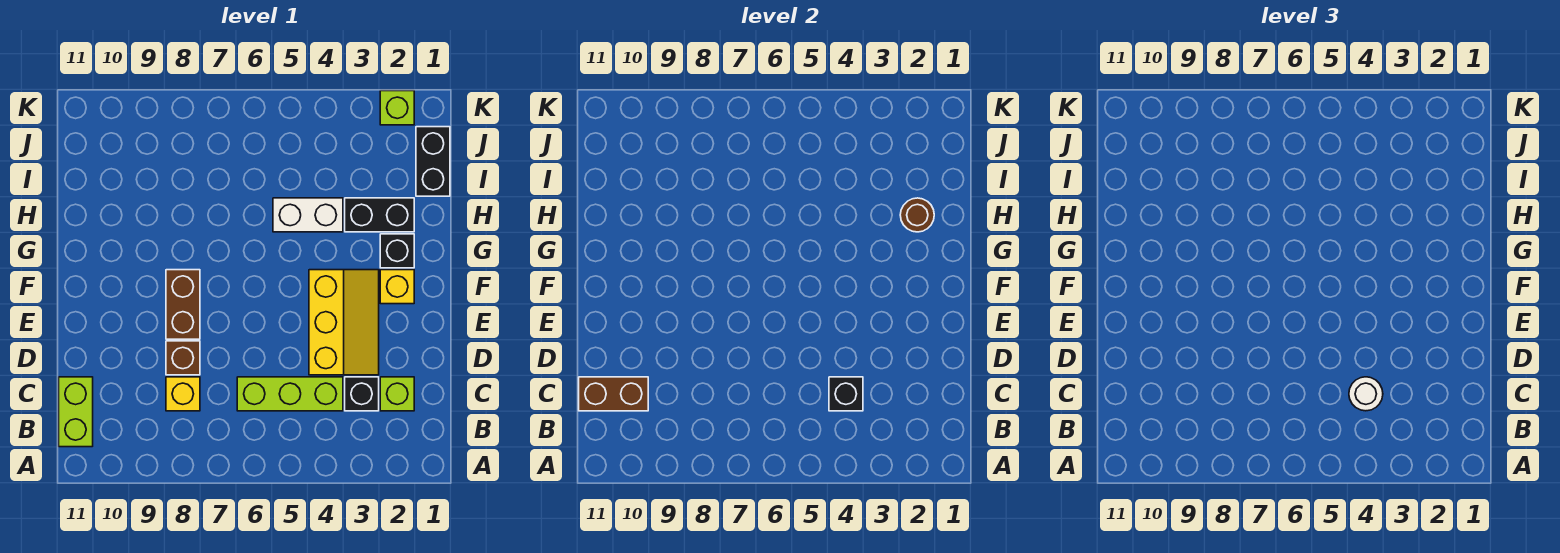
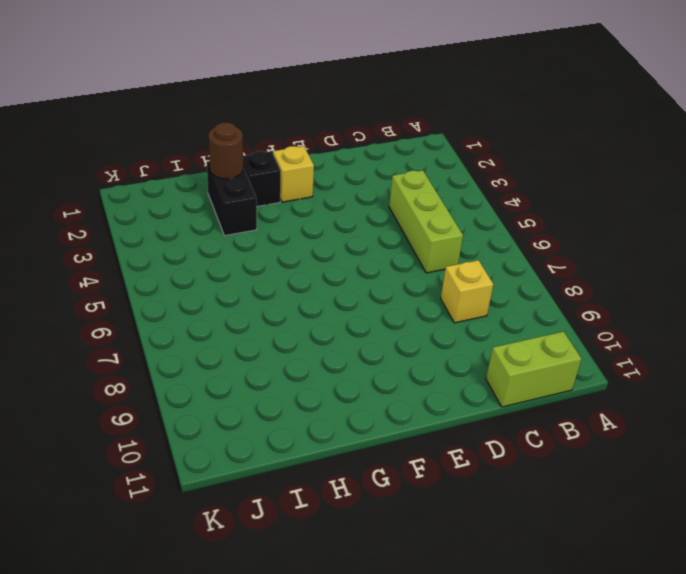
none -> lime brick C2 level 1
none -> black brick C3 level 1
none -> yellow slope D3:F4 level 1 top 4

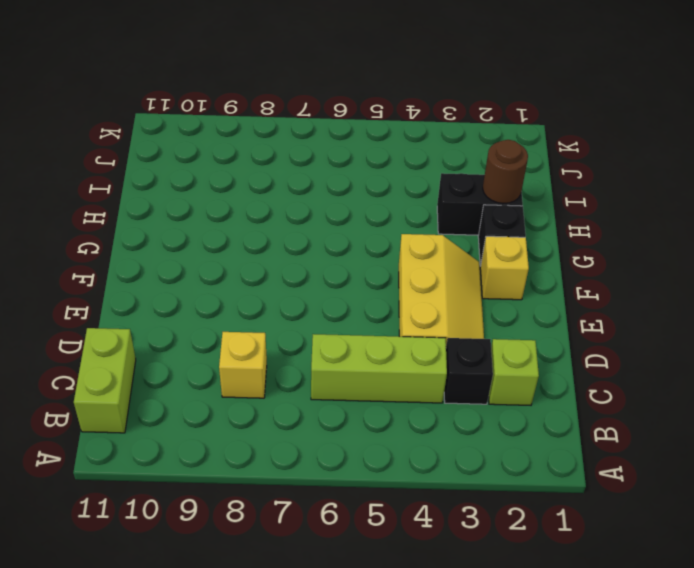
none -> brown brick D8 level 1
none -> brown brick E8:F8 level 1
none -> white brick H4:H5 level 1

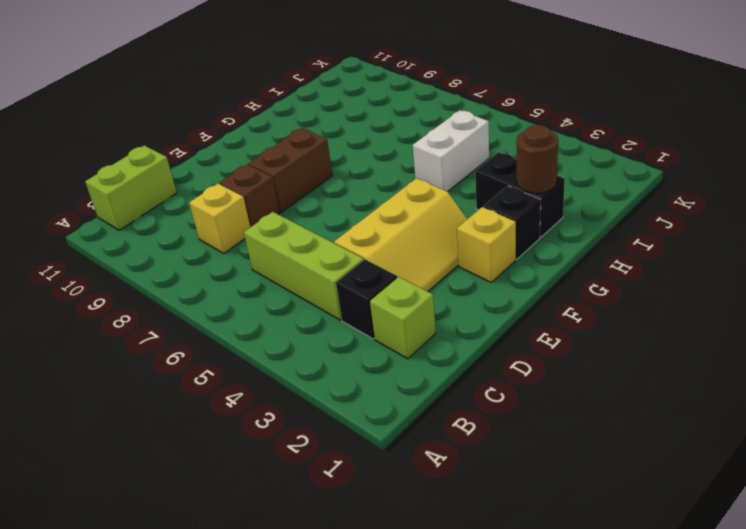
white brick H5:I5 level 1 -> white brick H4:H5 level 1
none -> black brick I1:J1 level 1
none -> lime brick K2 level 1
none -> black brick C4 level 2

